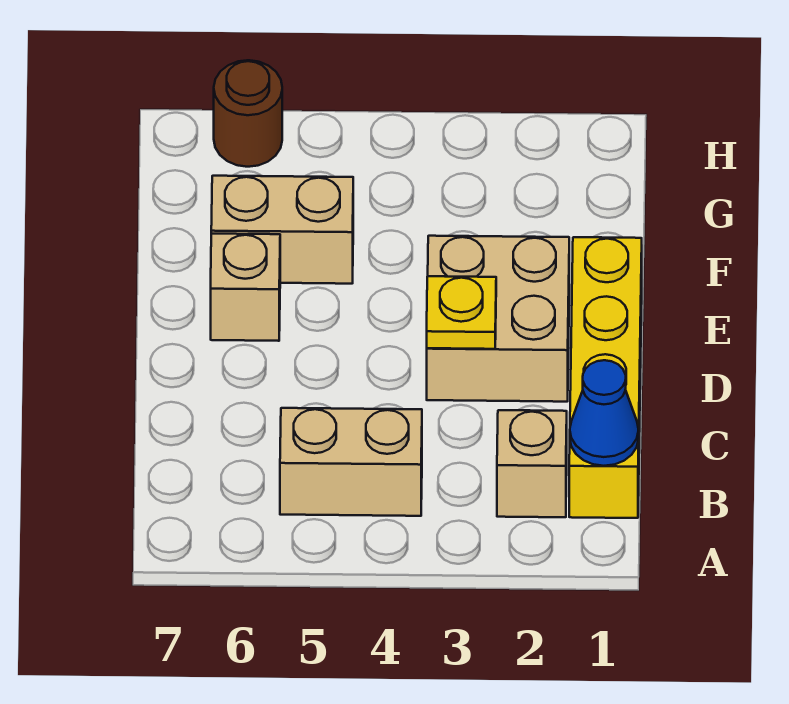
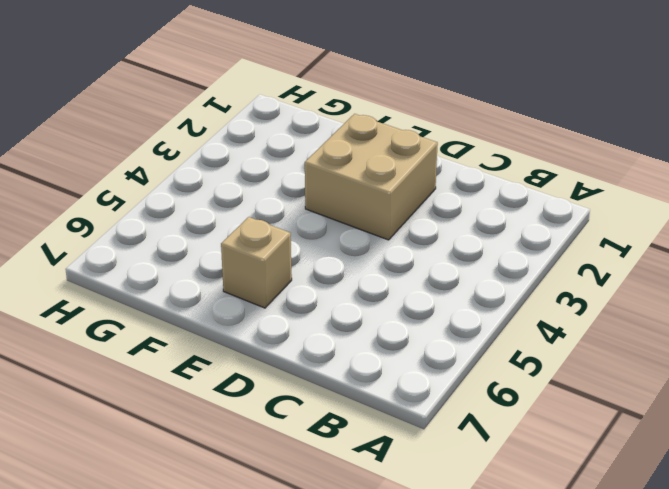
none -> yellow brick B1:E1 level 1
none -> tan brick B2 level 1

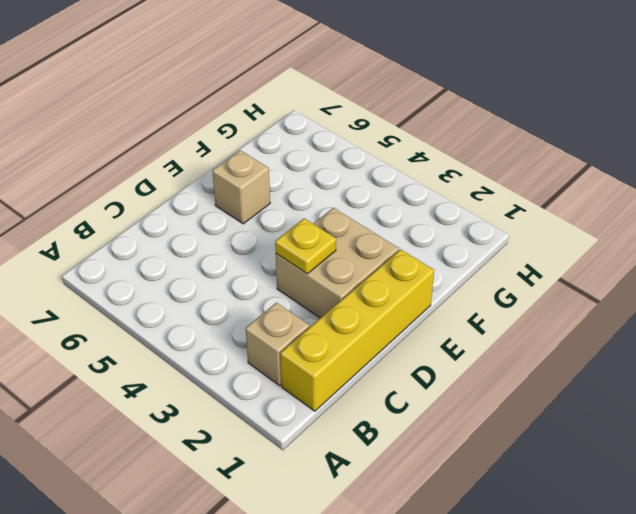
none -> tan brick B4:B5 level 1
none -> tan brick F5:F6 level 1

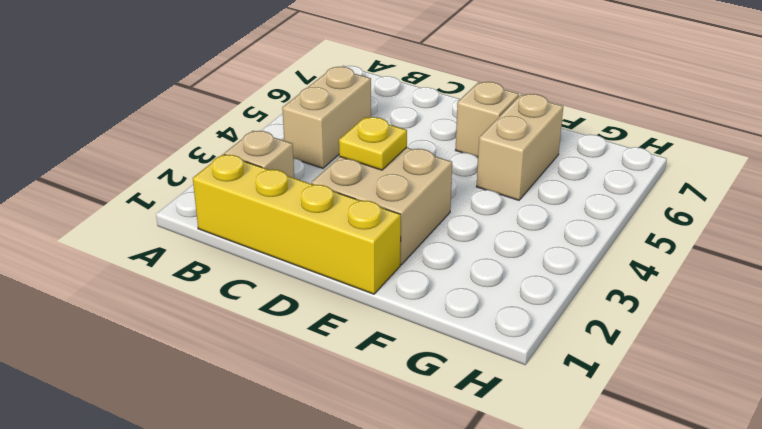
none -> brown round brick H6 level 1
none -> blue cone B1 level 2

